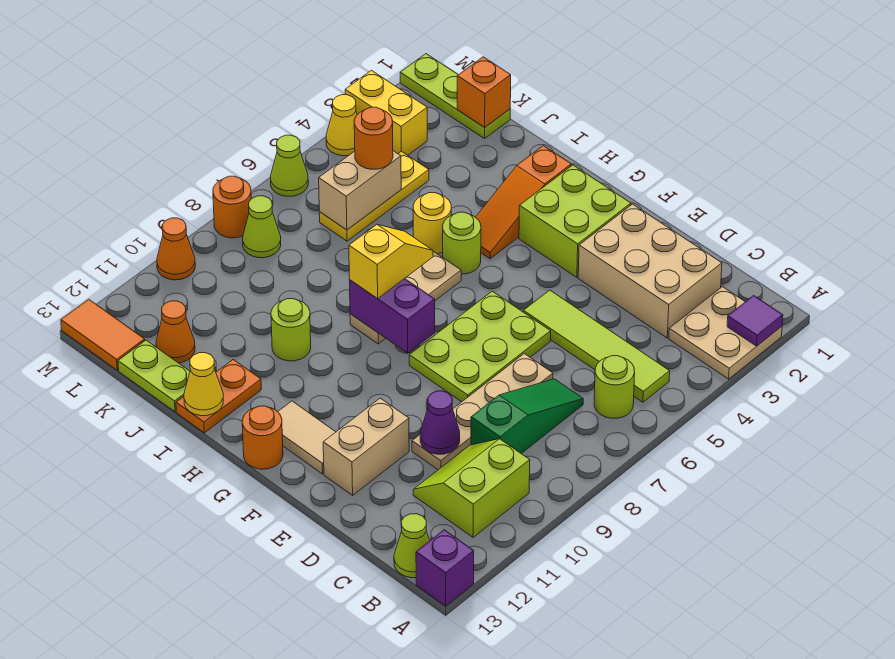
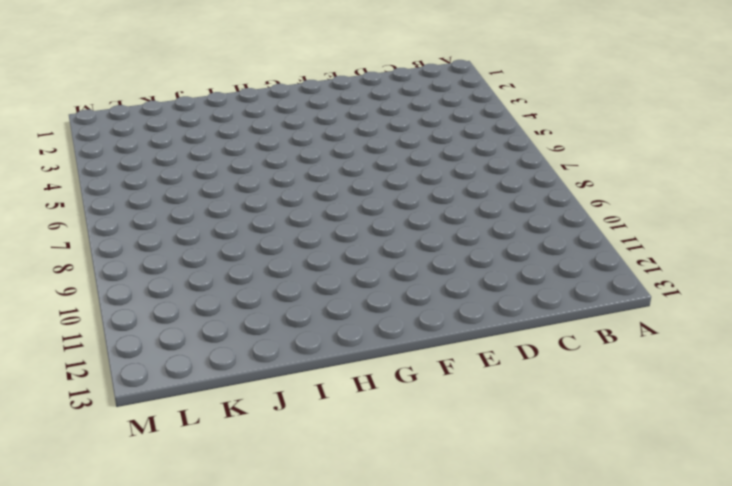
none -> tan plate A2:B3 level 1
none -> purple brick A13 level 1
none -> lime tile B5:E5 level 1
none -> lime round brick B6 level 1

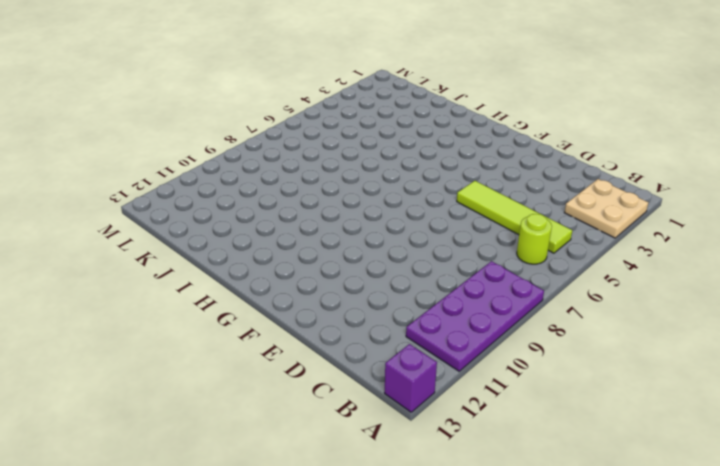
purple plate A8:B11 level 1 -> lime slope B10:C11 level 1 top B
none -> lime cone B13 level 1
none -> tan brick C2:E3 level 1
none -> green slope C7:C9 level 1 top 9
none -> tan plate D7:D10 level 1

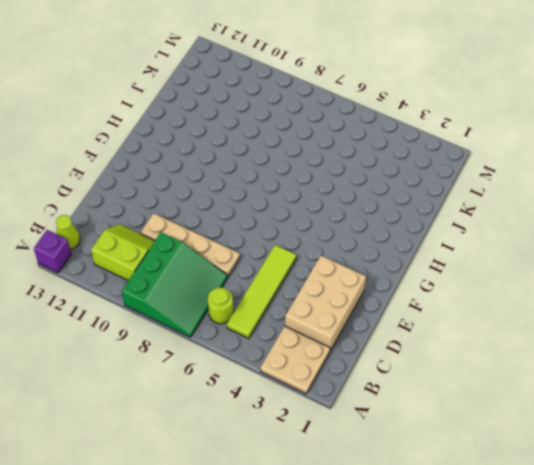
green slope A7:C9 level 1 top 9 -> green slope C7:C9 level 1 top 9
none -> lime plate E6:F8 level 1
none -> tan brick E11:E12 level 1
none -> lime brick F2:G3 level 1
none -> tan tile F12:G12 level 1

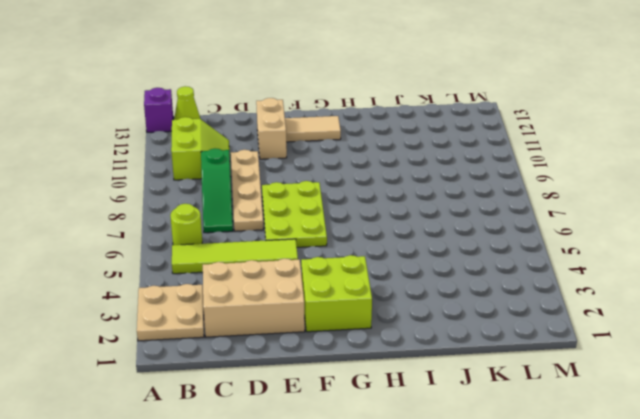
none -> orange round brick G13 level 1
none -> orange slope H2:H4 level 1 top 2
none -> lime round brick H5 level 1
none -> tan plate H6:H8 level 1

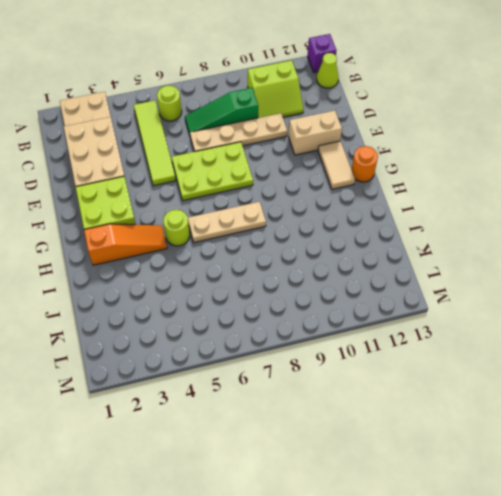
none -> yellow round brick I5 level 1
none -> lime round brick I10 level 1
none -> orange plate I12:I13 level 1
none -> lime plate J13:K13 level 1

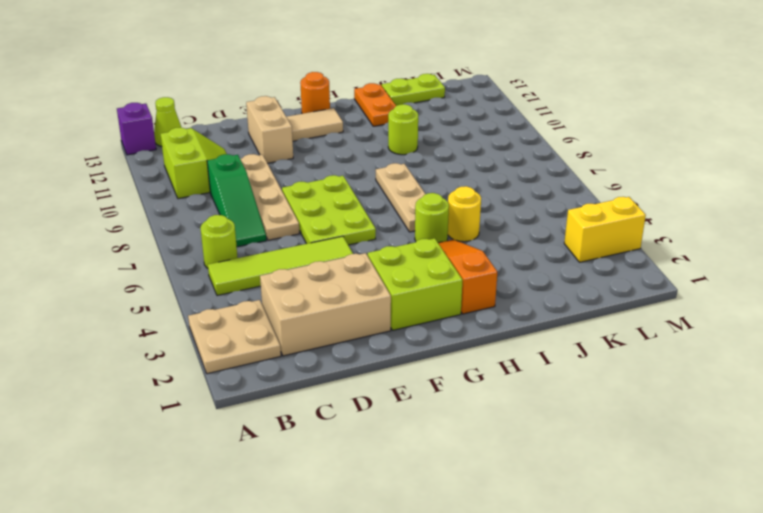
none -> lime plate K1:M1 level 1
none -> yellow plate K4:K6 level 1
none -> orange cone K12 level 1
none -> lime cone L8 level 1

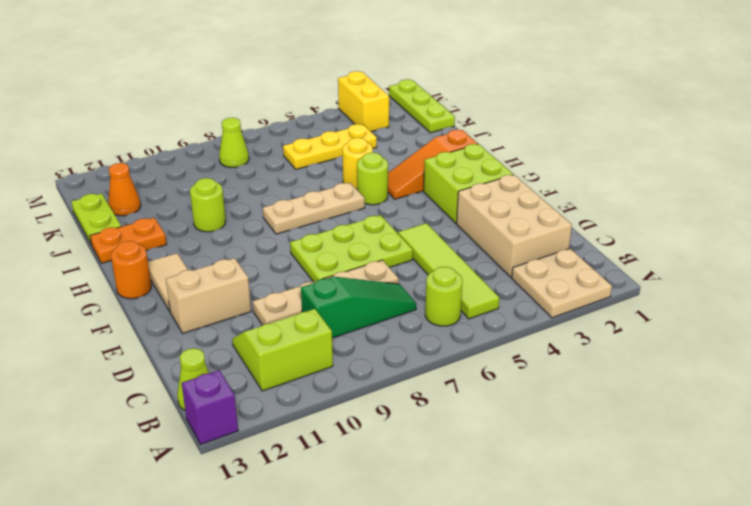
none -> orange tile L13:M13 level 1
none -> yellow cone M4 level 1
none -> lime cone M6 level 1
none -> orange round brick M8 level 1

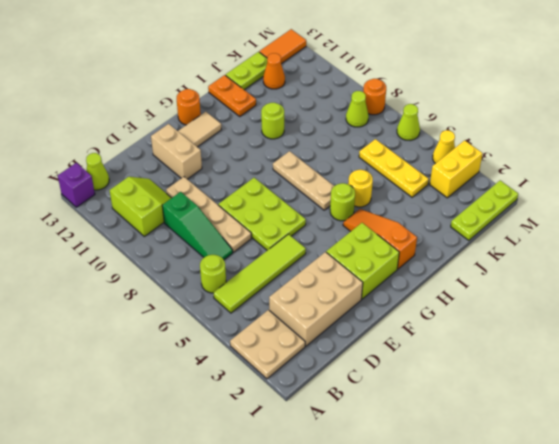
none -> orange cone M10 level 1
none -> purple tile A2 level 2
none -> purple cone D10 level 2
none -> purple brick G8:H8 level 2

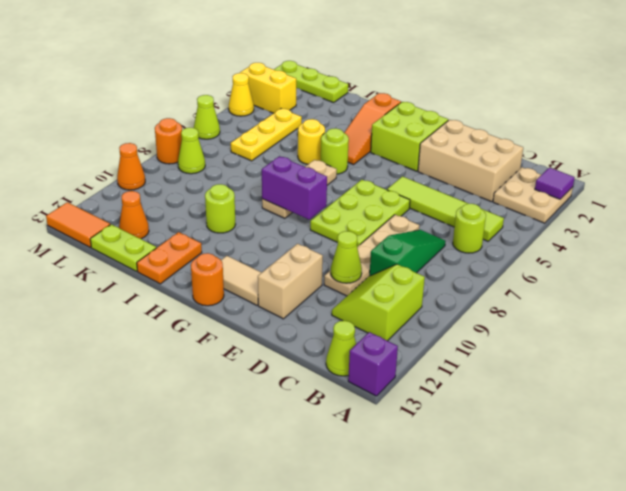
lime cone D10 level 2 -> purple cone D10 level 2
none -> yellow cone I13 level 2
none -> orange brick K1 level 2
none -> tan brick K5:K6 level 2
none -> yellow slope H7:H8 level 3 top 8

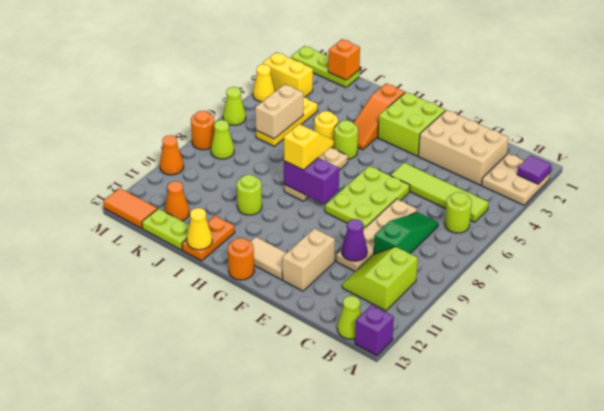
none -> orange round brick K5 level 3

